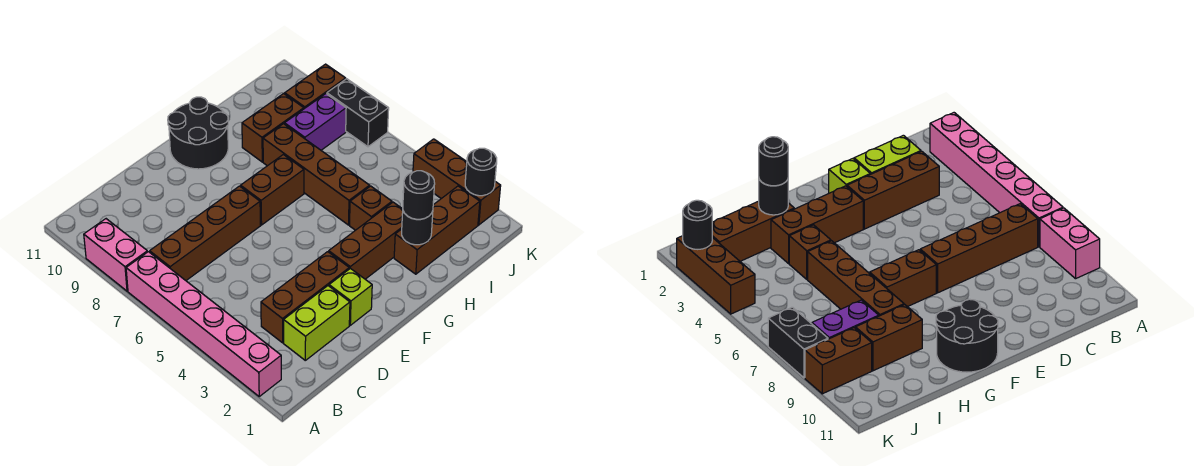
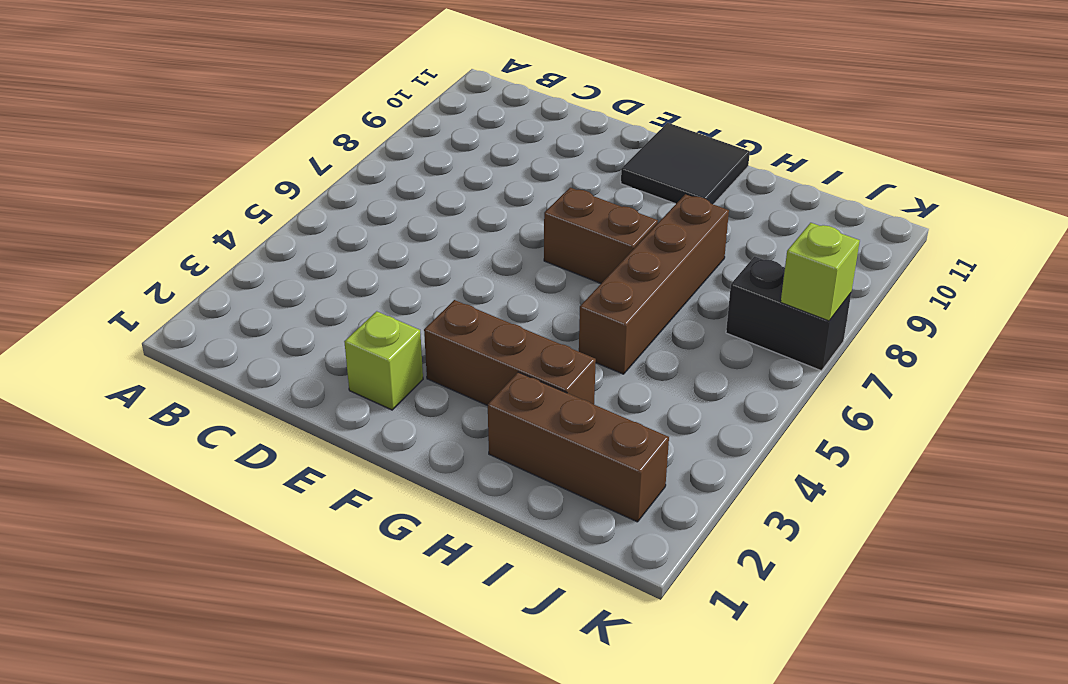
black tile F10:G11 level 1 -> black round brick F10:G11 level 1
black brick J7:K7 level 1 -> black brick K7:K8 level 1
lime brick K7 level 2 -> none
none -> pink brick A2:A7 level 1
none -> pink brick A8:A9 level 1
none -> brown brick B7:E7 level 1

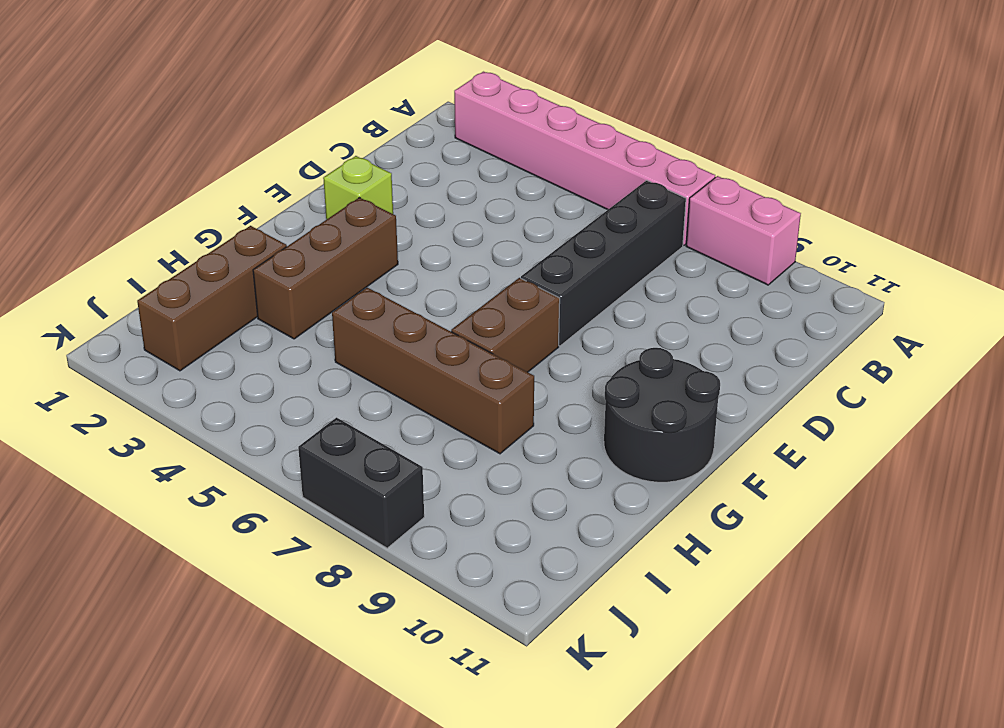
black brick B7:E7 level 1 -> brown brick B7:E7 level 1
none -> lime brick C2:D2 level 1
none -> brown brick C3:E3 level 1
none -> brown brick H4 level 1

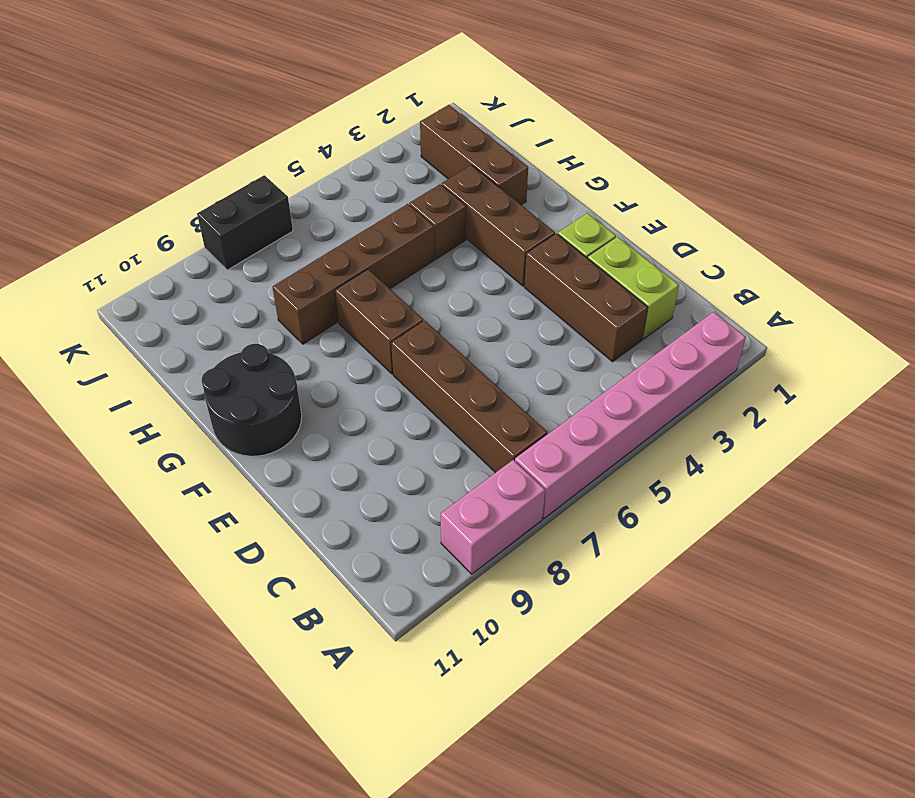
none -> brown brick H9:I9 level 1
none -> purple brick I8:J8 level 1
none -> brown brick J9:K9 level 1

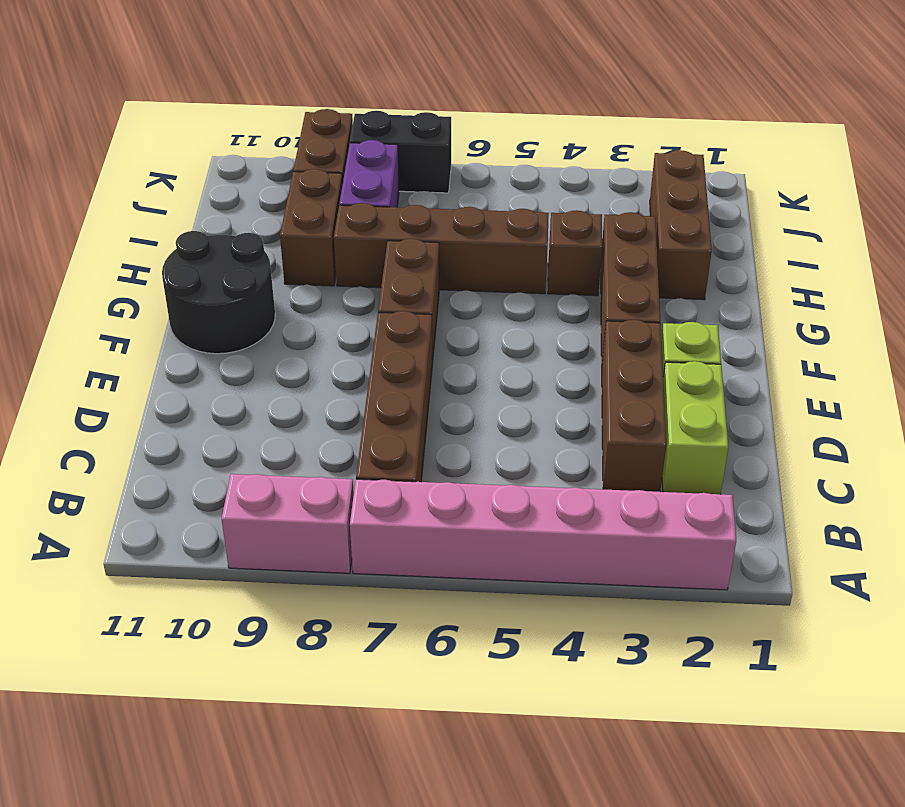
none -> brown brick K2:K4 level 1
none -> black round brick H2 level 2
none -> black round brick K2 level 2

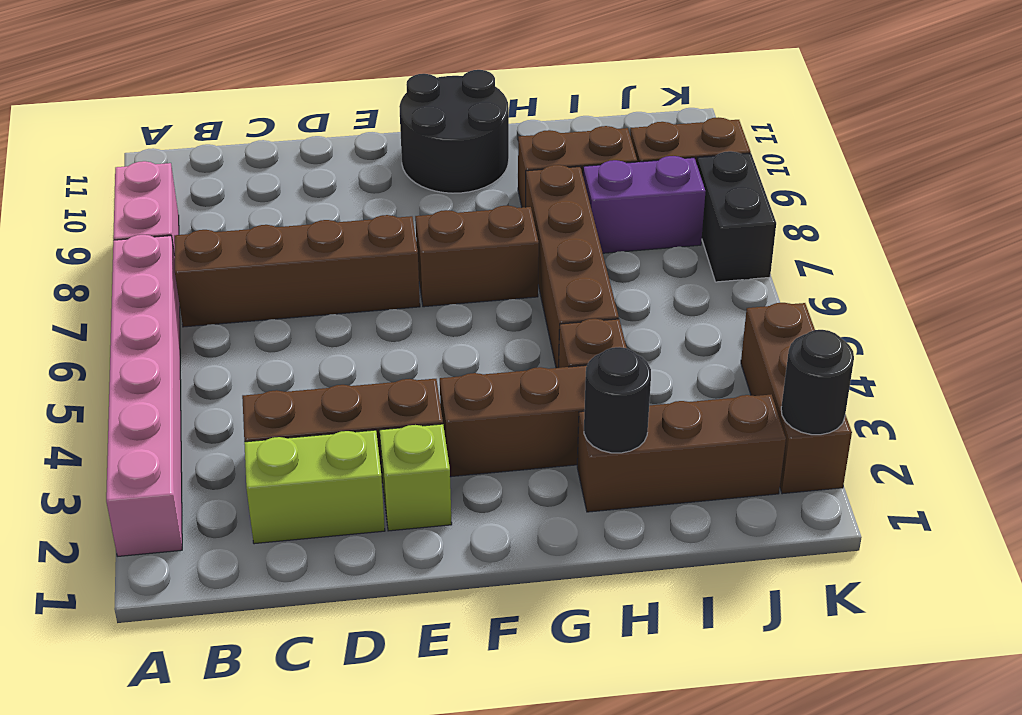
none -> black round brick H2 level 3

